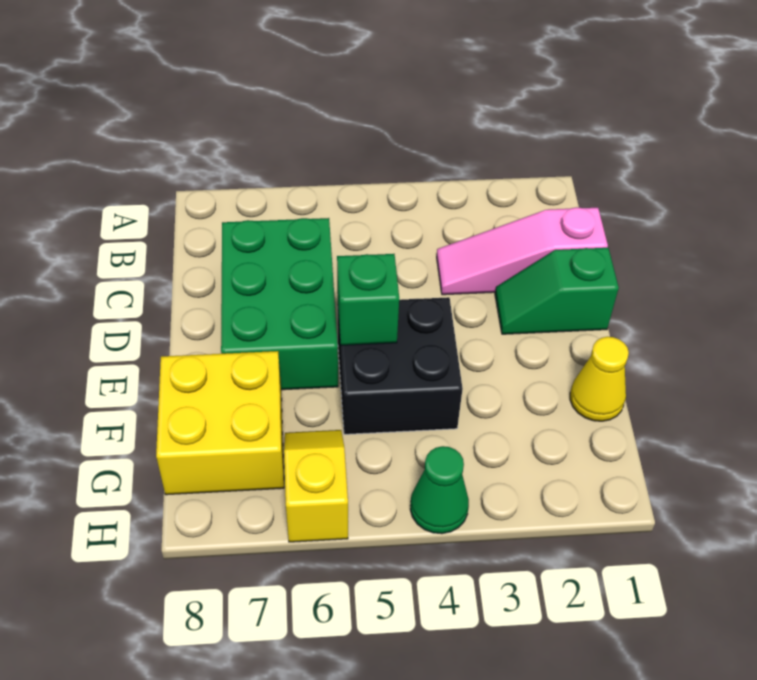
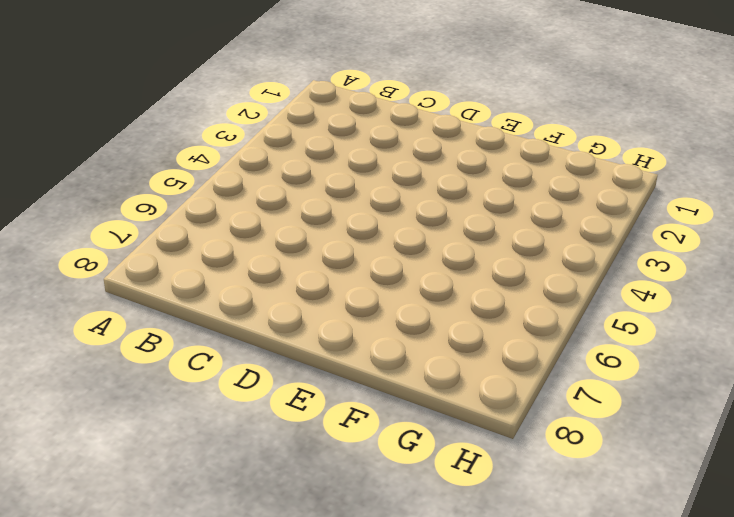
none -> pink slope C1:C3 level 1 top 1
none -> green brick C6:E7 level 1

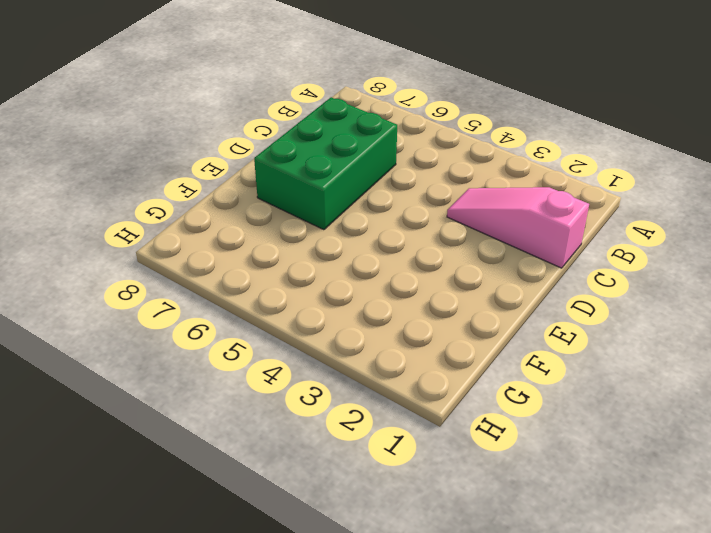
none -> green slope D1:D2 level 1 top 1
none -> black brick E4:F5 level 1

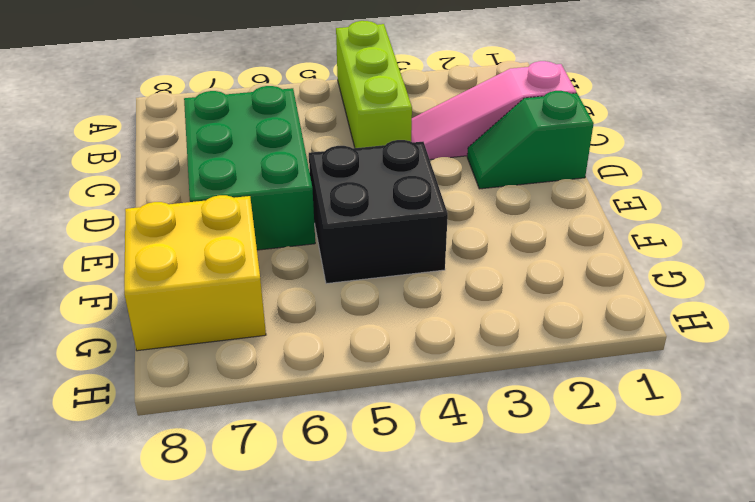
lime brick A4:C4 level 1 -> none
none -> yellow cone F1 level 1
none -> yellow slope G6:H6 level 1 top H

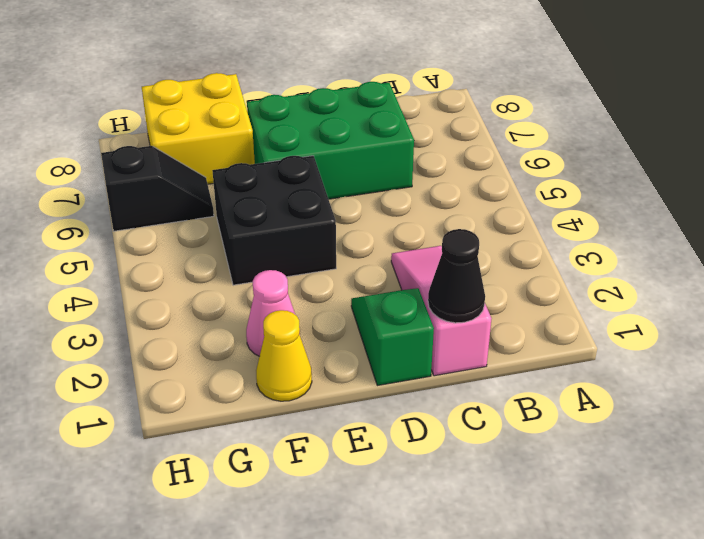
black cone C1 level 2 -> none
pink cone F2 level 1 -> none
black slope G6:H6 level 1 top H -> yellow slope G6:H6 level 1 top H
none -> green cone H4 level 1
none -> green brick E5 level 2

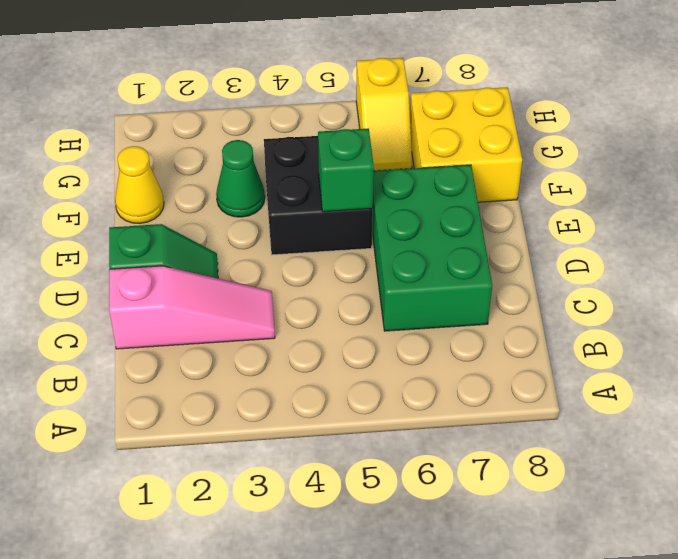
green cone F3 level 1 -> green cone H4 level 1

